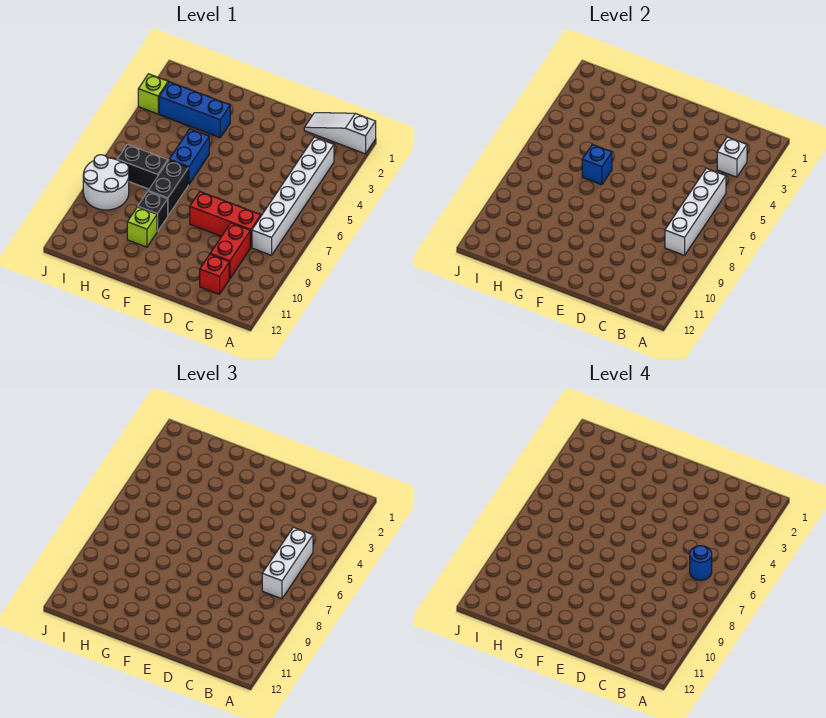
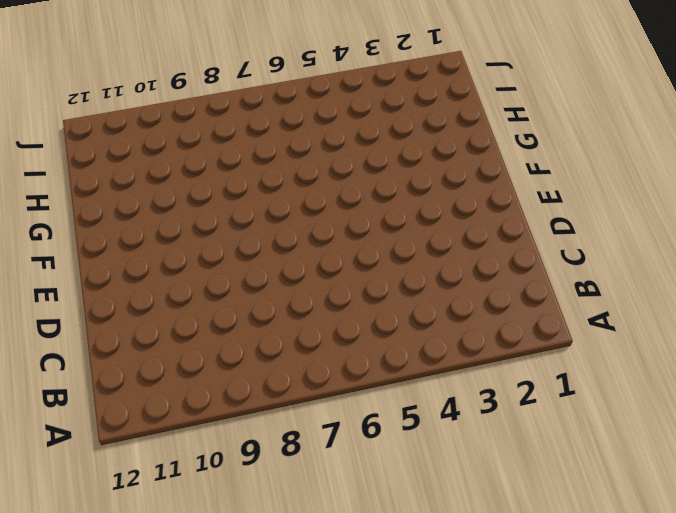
none -> white slope A1:C1 level 1 top A
none -> white brick B3:B8 level 1
none -> red brick C8:E8 level 1

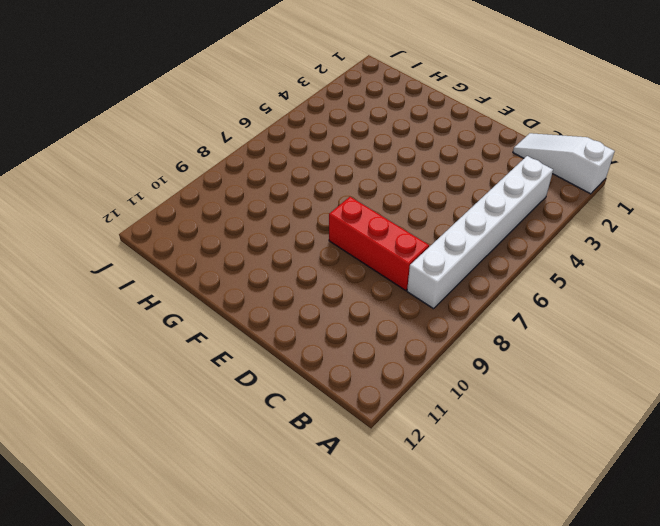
none -> red brick C9:C10 level 1
none -> red brick C11 level 1
none -> blue brick G3:I3 level 1

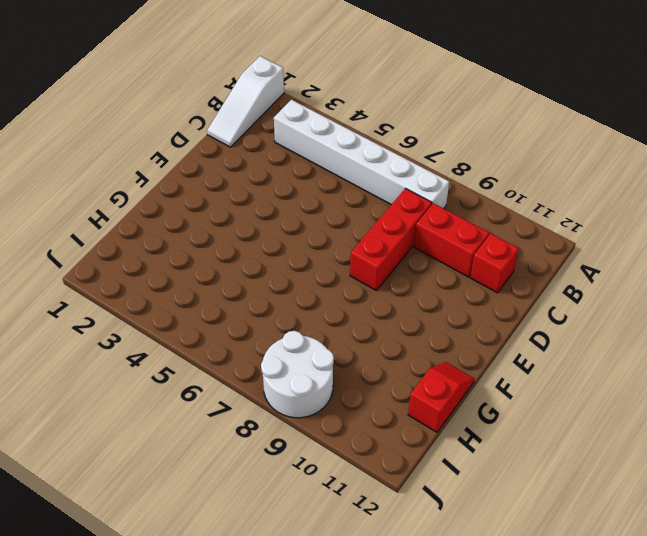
red slope G12:H12 level 1 top H -> none
none -> blue brick G3:I3 level 1
none -> blue brick G5:G6 level 1
none -> black brick G7:G8 level 1

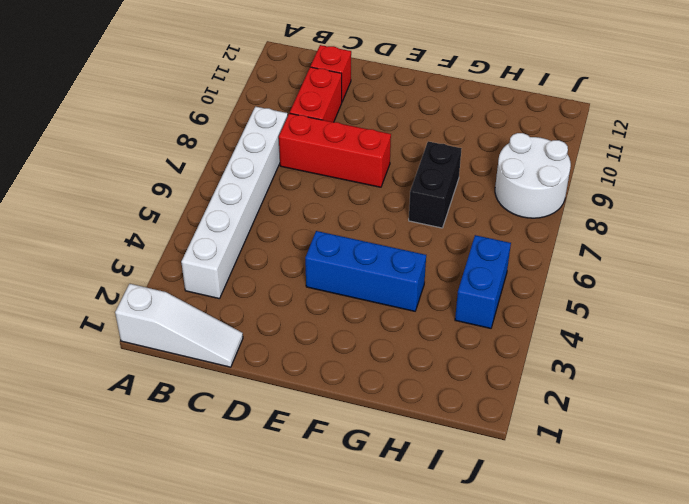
blue brick E4:G4 level 1 -> blue brick G3:I3 level 1
blue brick I4:I5 level 1 -> blue brick G5:G6 level 1
none -> black brick G9 level 1
none -> lime brick G10 level 1
none -> black brick H7:I7 level 1

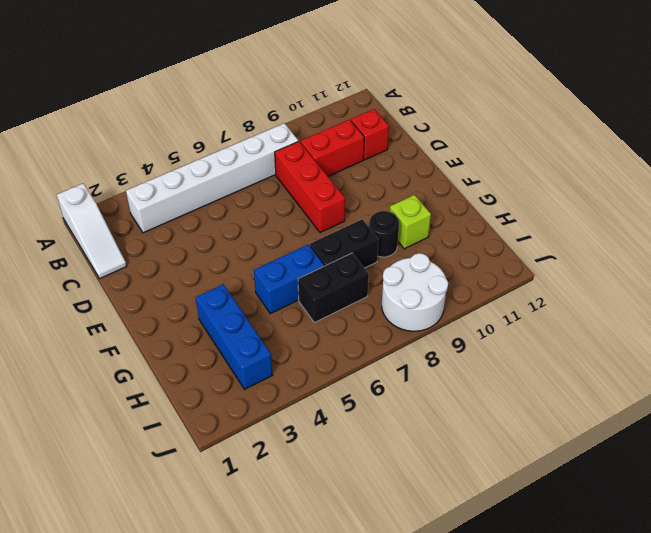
black round brick G9 level 1 -> black brick G9 level 1
black brick H6:H7 level 1 -> black brick H7:I7 level 1
none -> lime brick J3 level 1
none -> white brick B3 level 2
none -> white brick B5:B8 level 2

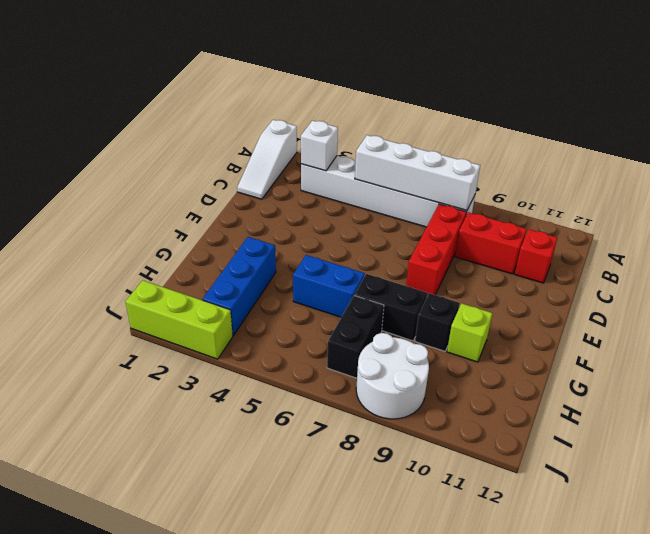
lime brick J1:J3 level 1 -> lime brick J3 level 1
none -> blue brick G6 level 2
none -> white brick B5:B7 level 3
none -> blue round brick B6 level 4

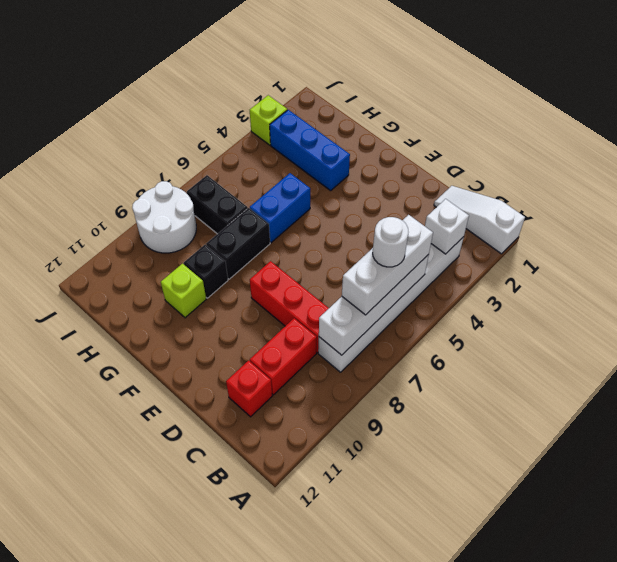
white round brick B6 level 4 -> blue round brick B6 level 4
none -> blue brick G6 level 2

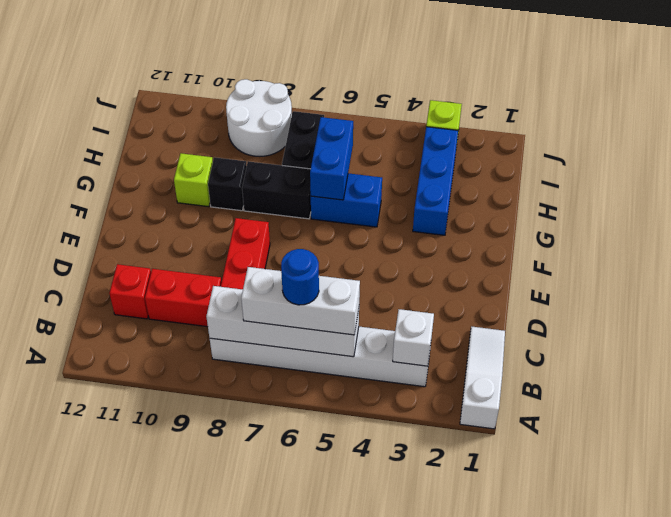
blue brick G6:H6 level 2 -> blue brick G6 level 2

